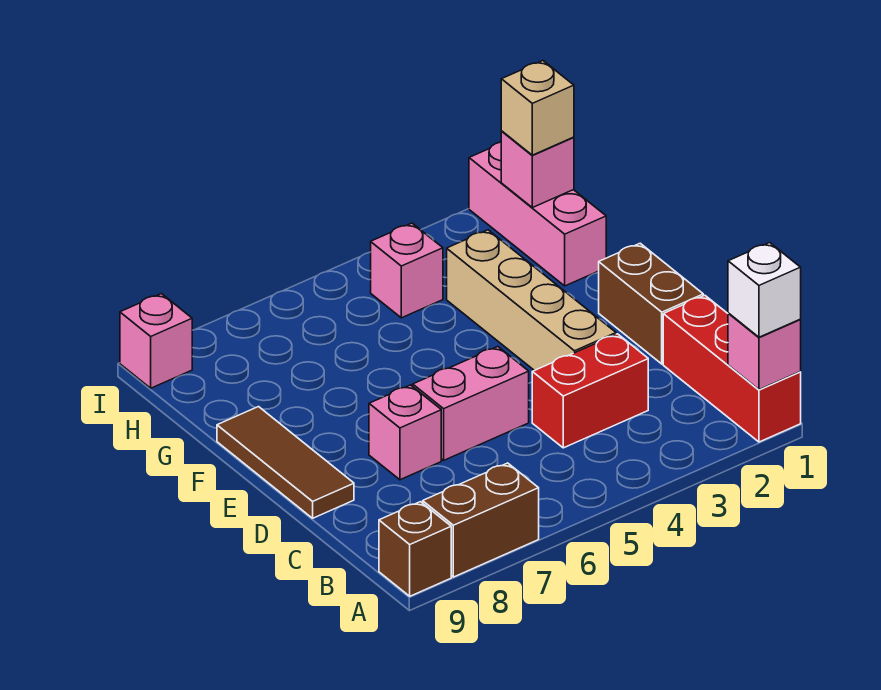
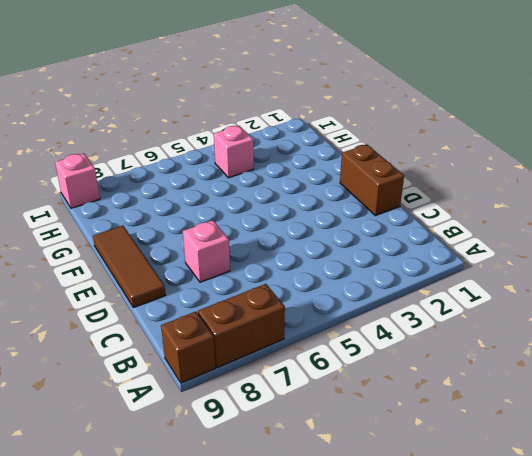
none -> red brick A1:C1 level 1
none -> red brick C3:C4 level 1
none -> tan brick D3:G3 level 1

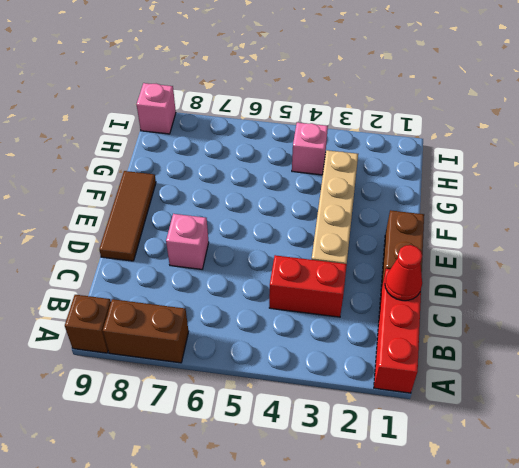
red cone C1 level 2 -> none
none -> pink brick D5:D6 level 1
none -> pink brick G1:I1 level 1
none -> pink brick A1 level 2

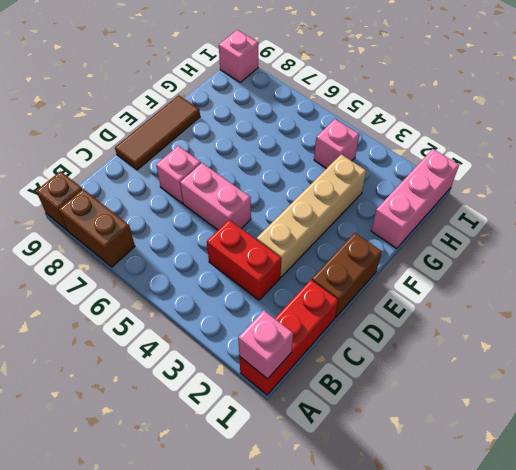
none -> pink brick H1 level 2
none -> white brick A1 level 3
none -> tan brick H1 level 3

